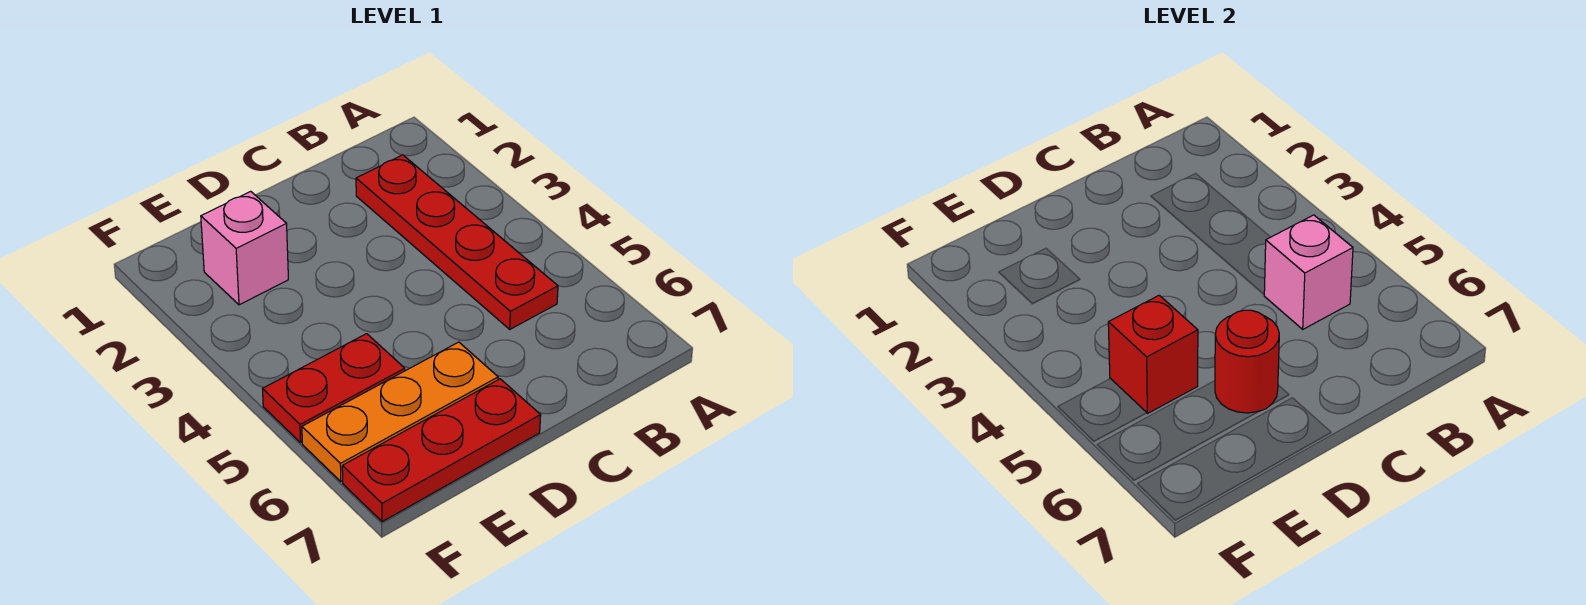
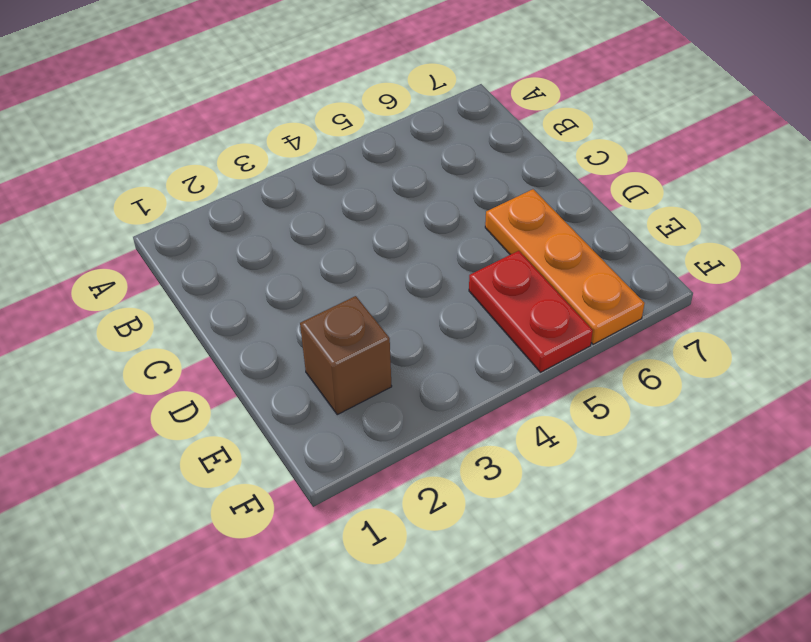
brown brick E2 level 1 -> pink brick E2 level 1
none -> red plate B2:B5 level 1
none -> red plate D7:F7 level 1

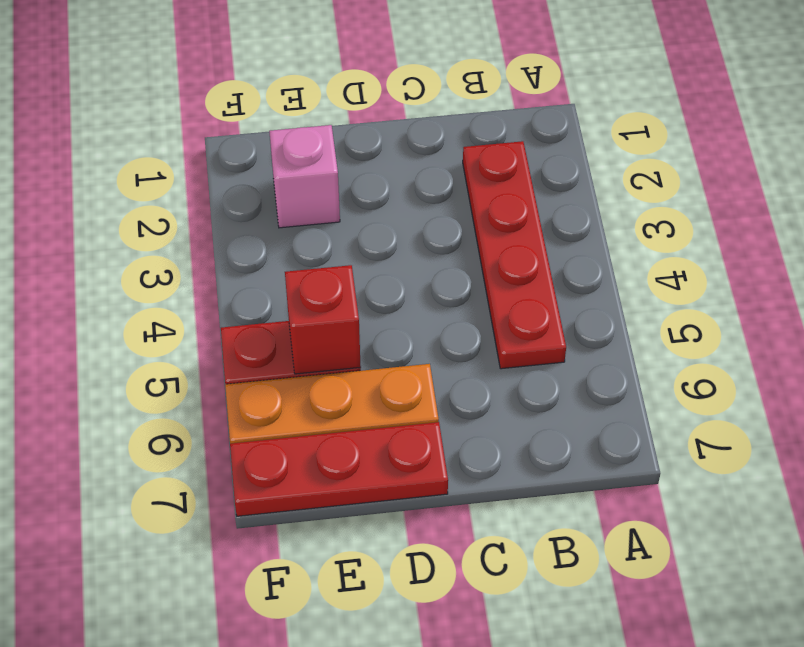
none -> pink brick B5 level 2
none -> red round brick D6 level 2

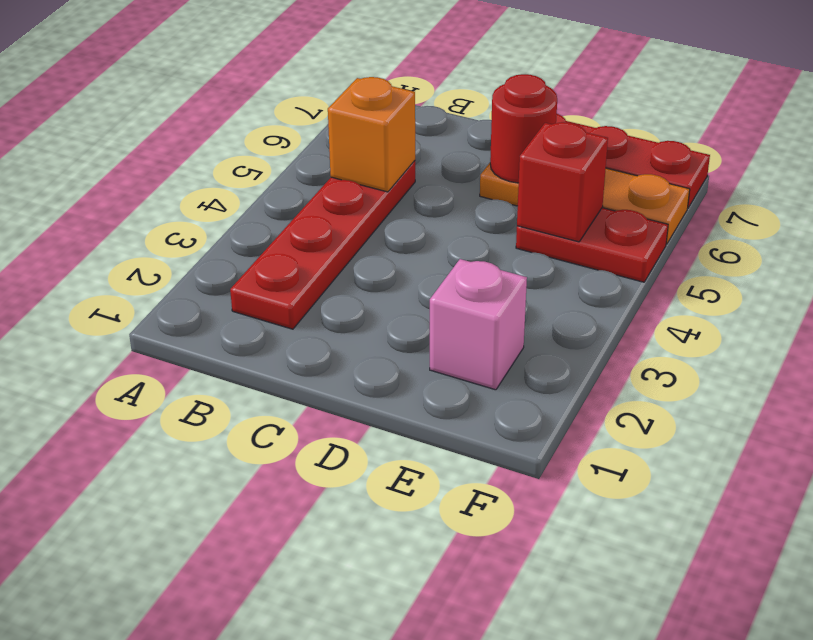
orange brick B5 level 2 -> pink brick B5 level 2

